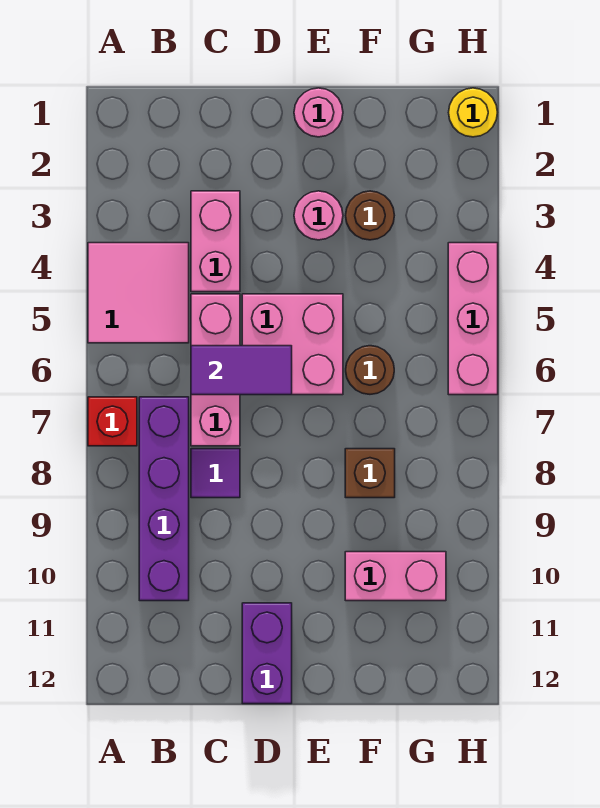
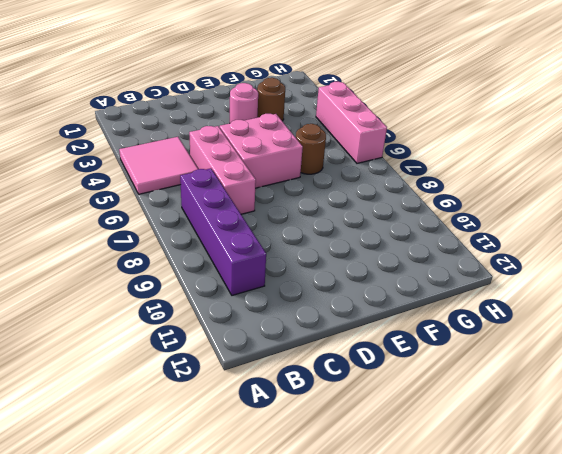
none -> red brick A7 level 1
none -> pink brick C3:C4 level 1
none -> purple tile C8 level 1

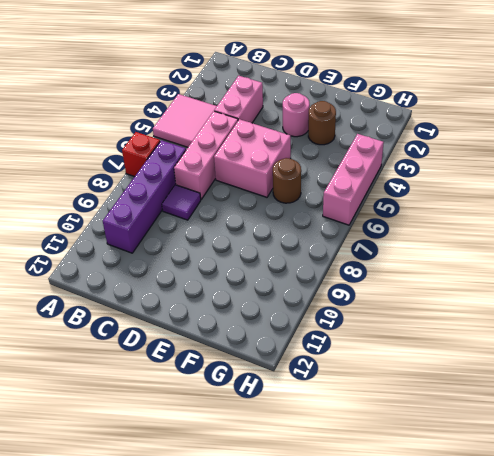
none -> purple brick D11:D12 level 1
none -> pink round brick E1 level 1
none -> brown brick F8 level 1

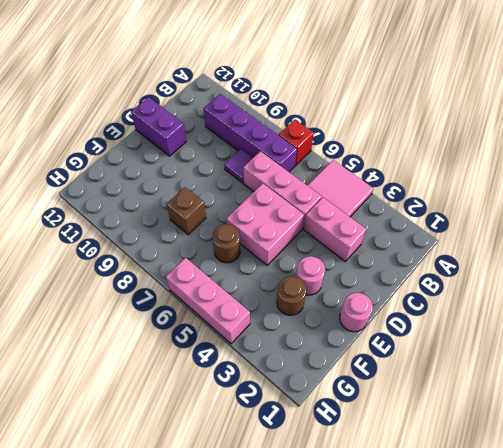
none -> pink brick F10:G10 level 1
none -> yellow round brick H1 level 1
none -> purple tile C6:D6 level 2

